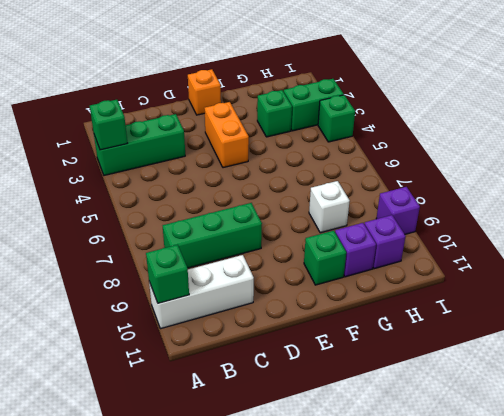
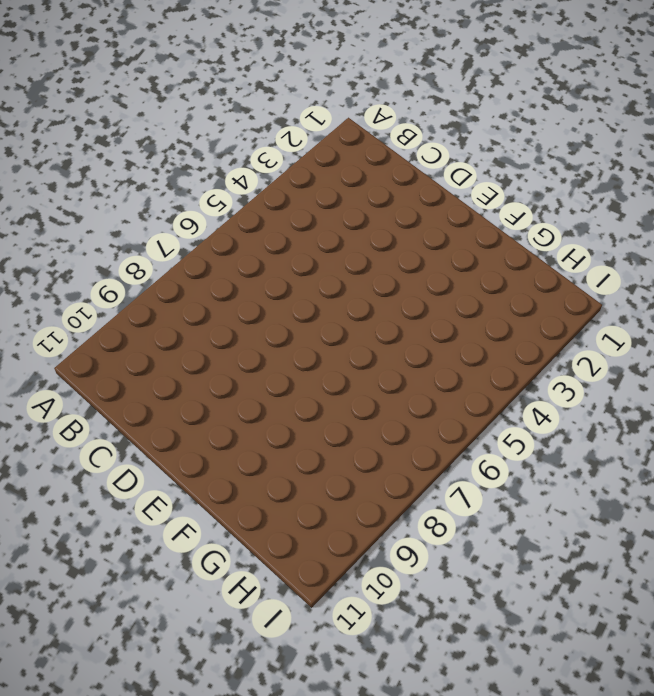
none -> green brick A3:C3 level 1
none -> white brick A10:C10 level 1
none -> green brick B8:D8 level 1

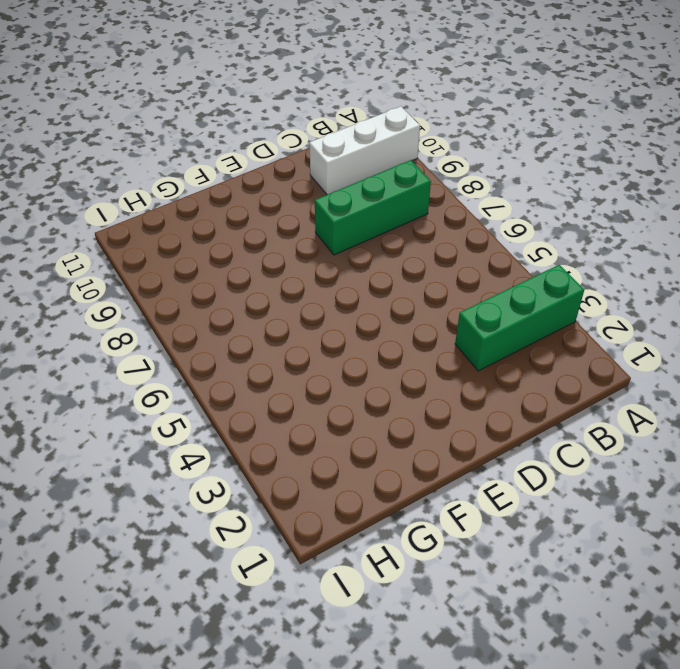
none -> orange brick E1 level 1
none -> orange brick E3:E4 level 1
none -> green brick F10 level 1

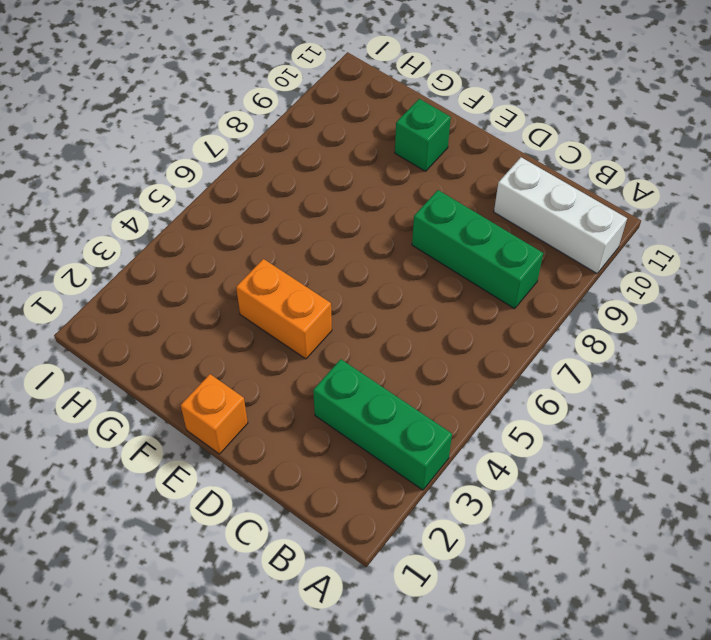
orange brick E4:F4 level 1 -> orange brick E3:E4 level 1
none -> green brick G3 level 1
none -> white brick G8 level 1
none -> purple brick G10 level 1

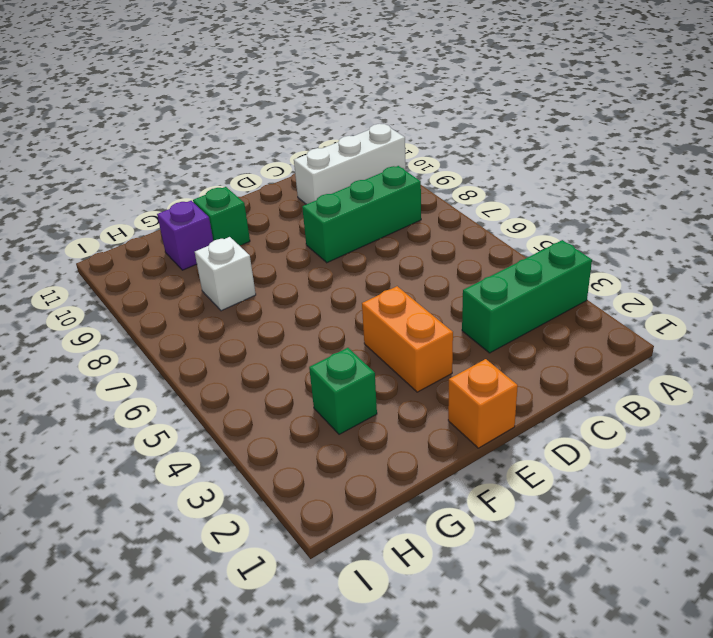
none -> green brick H3:I3 level 1
none -> purple brick H10 level 1
none -> green brick I4 level 1

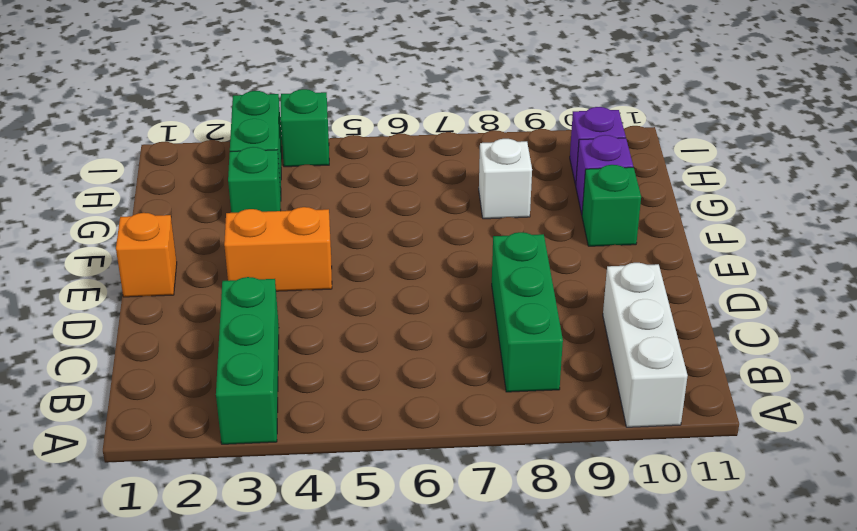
none -> purple brick I9 level 1
none -> green brick A3 level 2
none -> green brick A10 level 2

